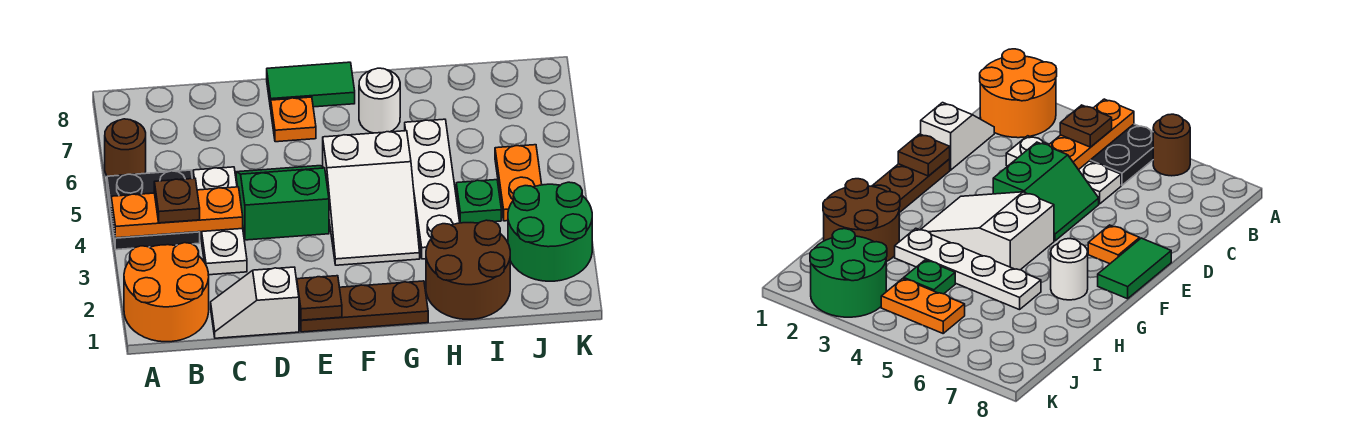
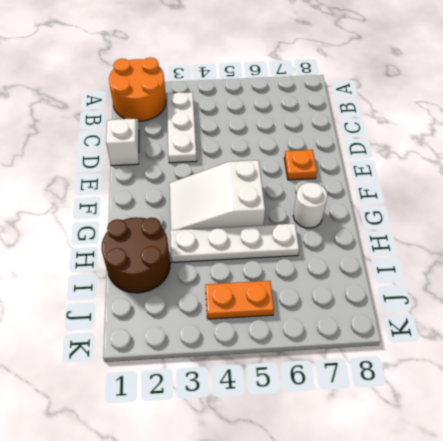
white plate B3:D3 level 1 -> white plate C3:C5 level 1
none -> black plate A4:B5 level 1
none -> brown round brick A6 level 1
none -> green slope D4:E5 level 1 top 4

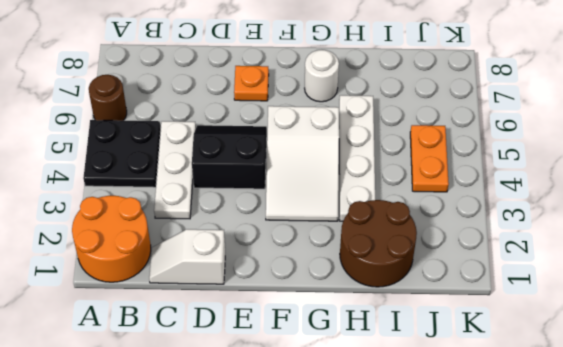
black slope D4:E5 level 1 top 4 -> green slope D4:E5 level 1 top 4
none -> brown plate E1:G1 level 1
none -> green tile E8:F8 level 1
none -> green plate I4 level 1

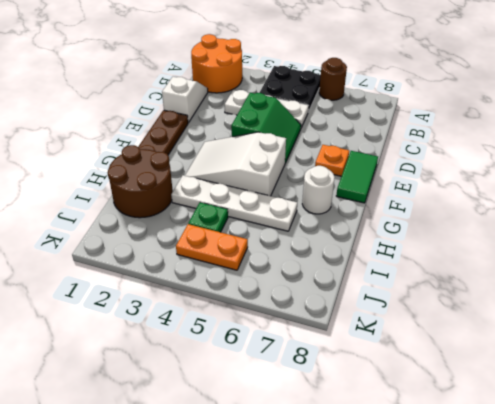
none -> green round brick J2:K3 level 1
none -> orange plate A4:C4 level 2
none -> brown plate E1 level 2

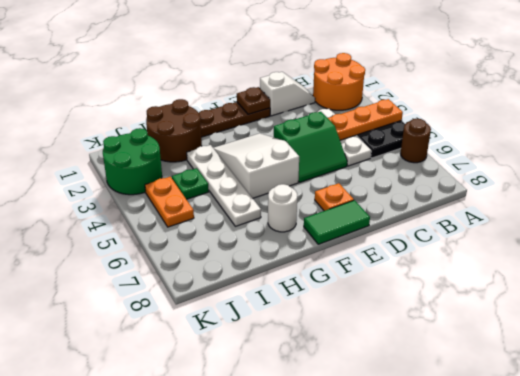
none -> brown plate B4 level 3

